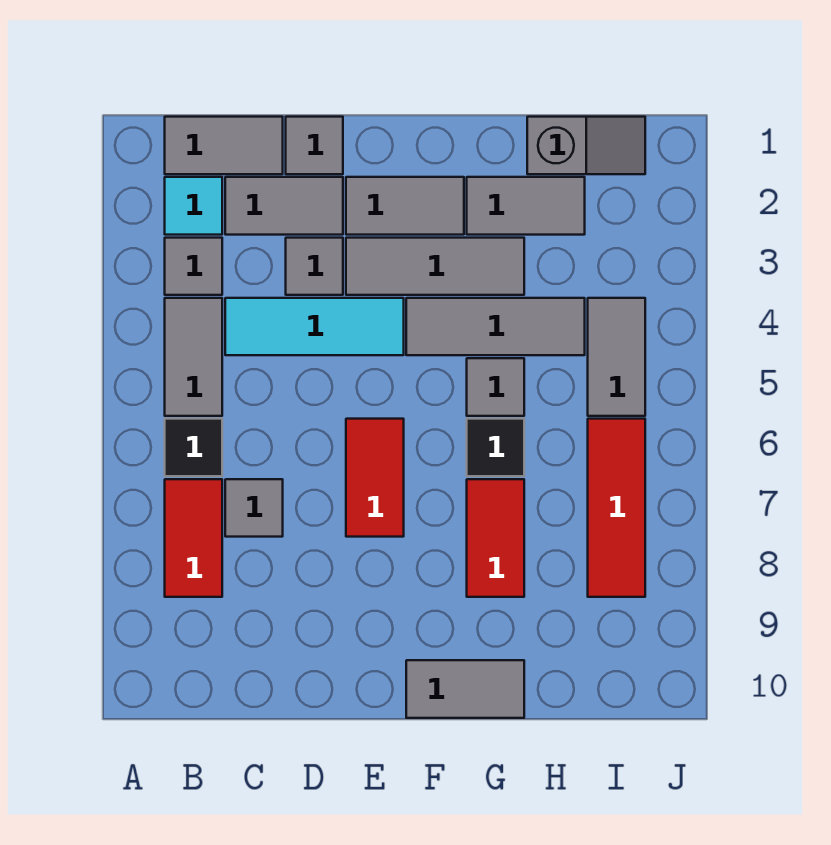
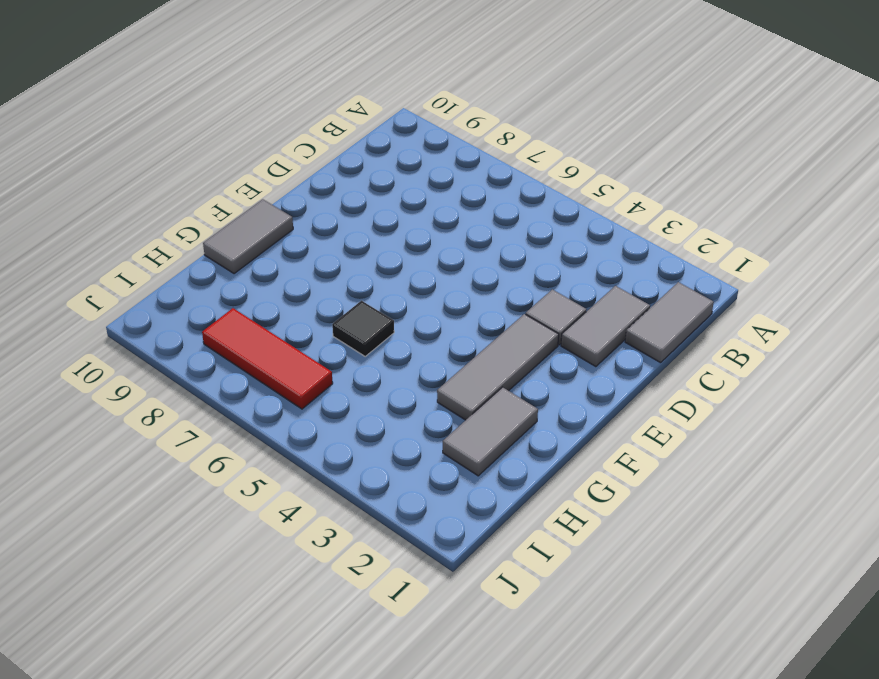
none -> cyan tile B2 level 1
none -> grey tile B3 level 1
none -> grey tile B4:B5 level 1

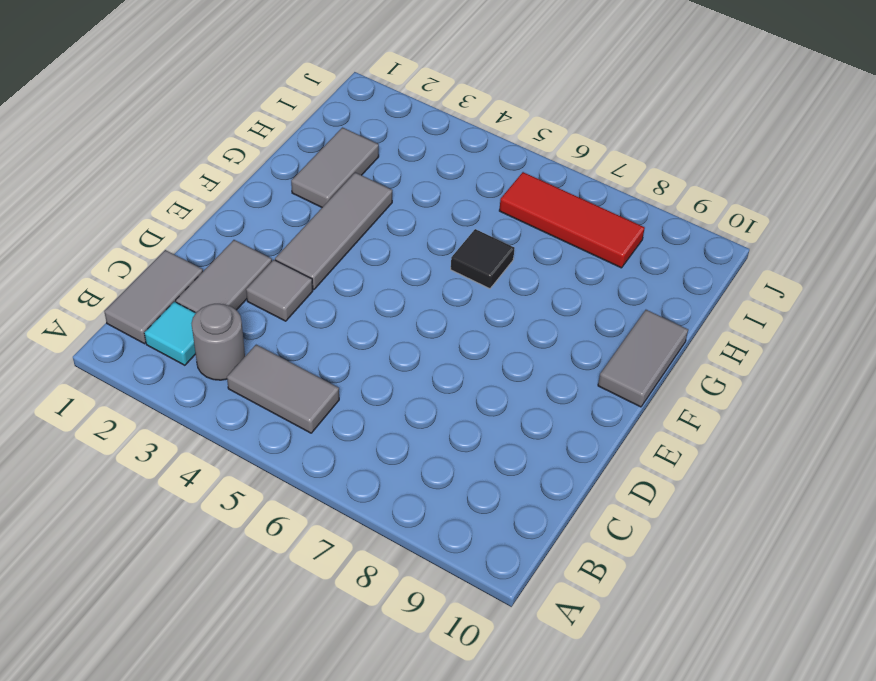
grey round brick B3 level 1 -> grey tile B3 level 1
none -> black tile B6 level 1
none -> red tile B7:B8 level 1
none -> cyan tile C4:E4 level 1

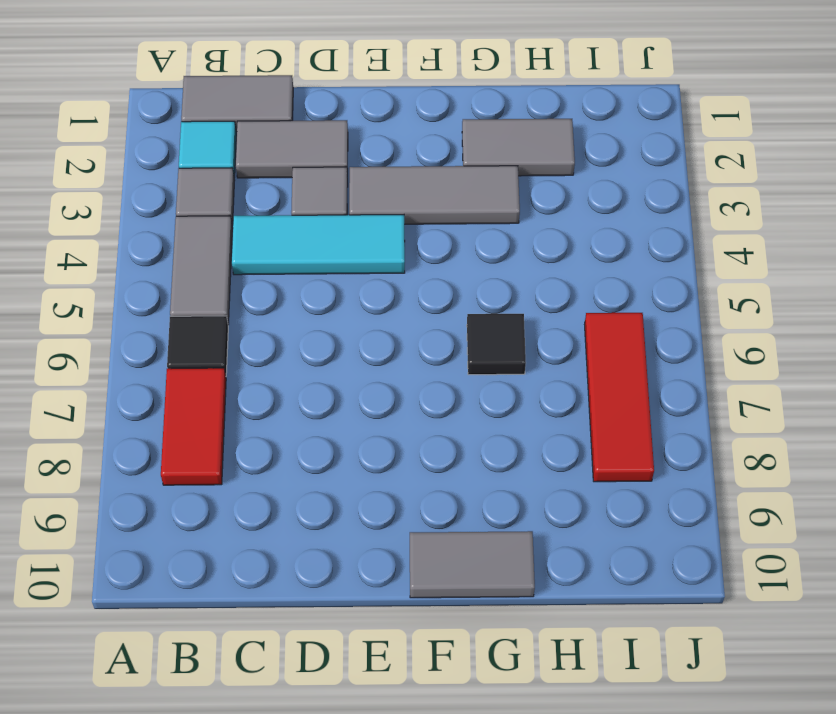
none -> grey tile C7 level 1
none -> grey tile D1 level 1
none -> grey tile E2:F2 level 1

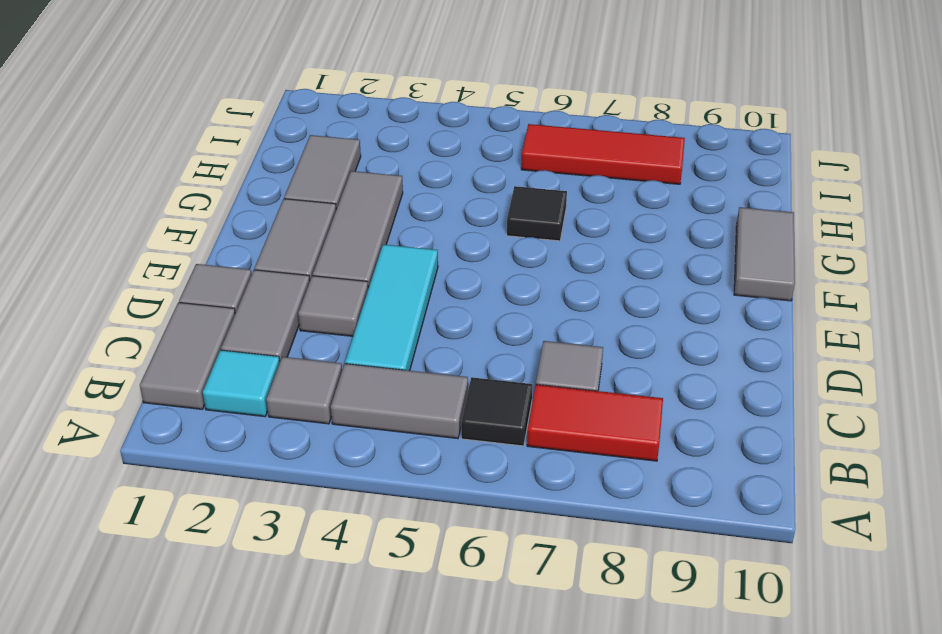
none -> red tile E6:E7 level 1
none -> grey tile F4:H4 level 1
none -> grey tile G5 level 1

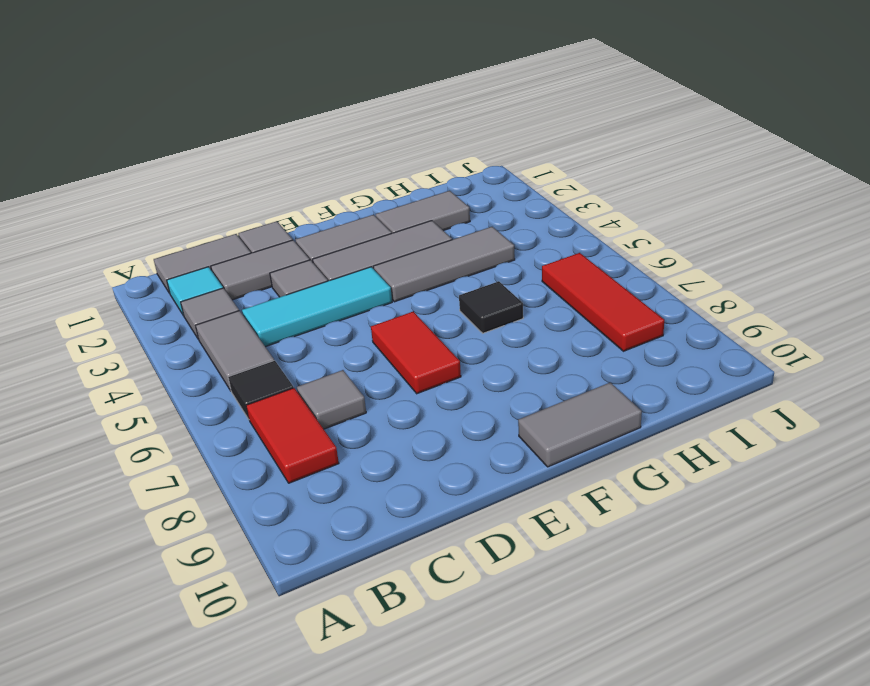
none -> grey tile G5 level 1
none -> red tile G7:G8 level 1
none -> grey slope H1:I1 level 1 top H

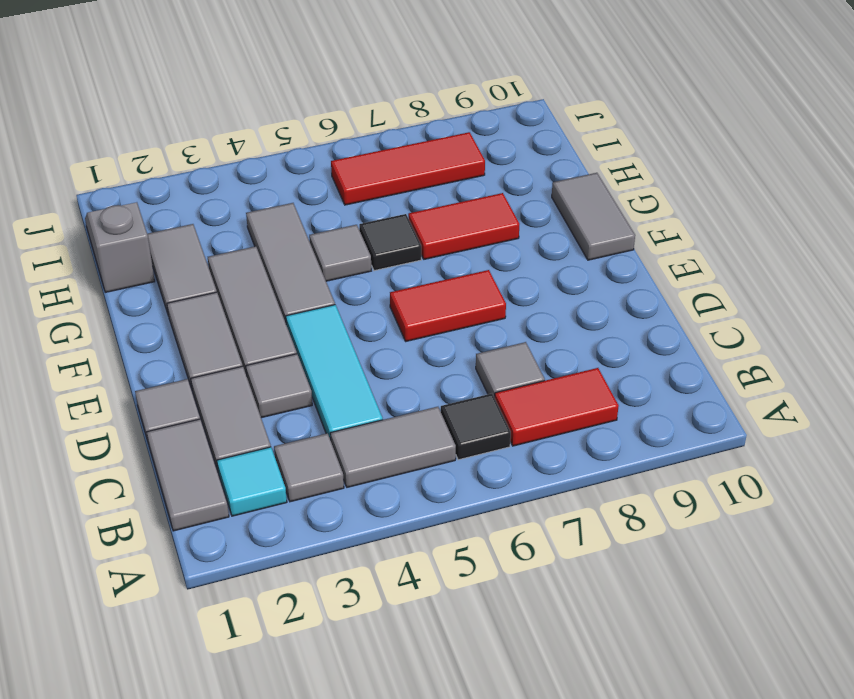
none -> grey tile I4:I5 level 1

